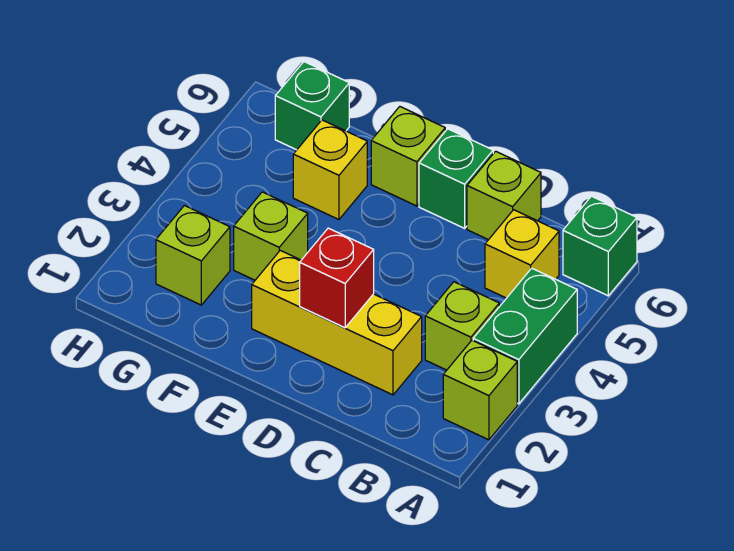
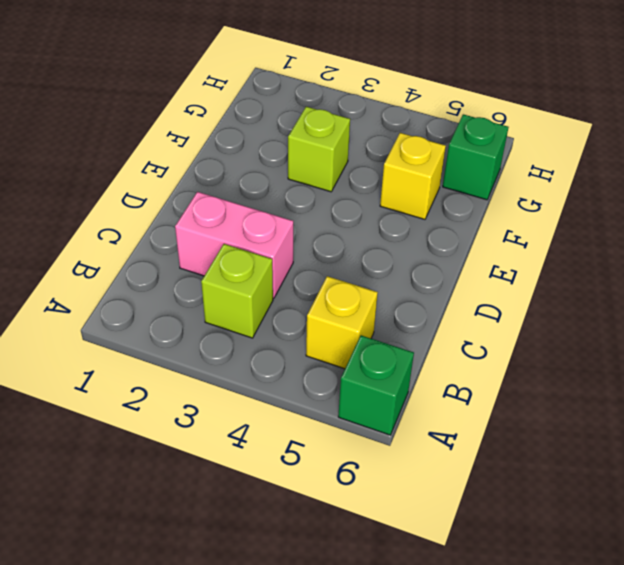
pink brick C2:C3 level 1 -> yellow brick C2:E2 level 1
none -> lime brick A2 level 1
none -> green brick A3:A4 level 1
none -> lime brick C6 level 1

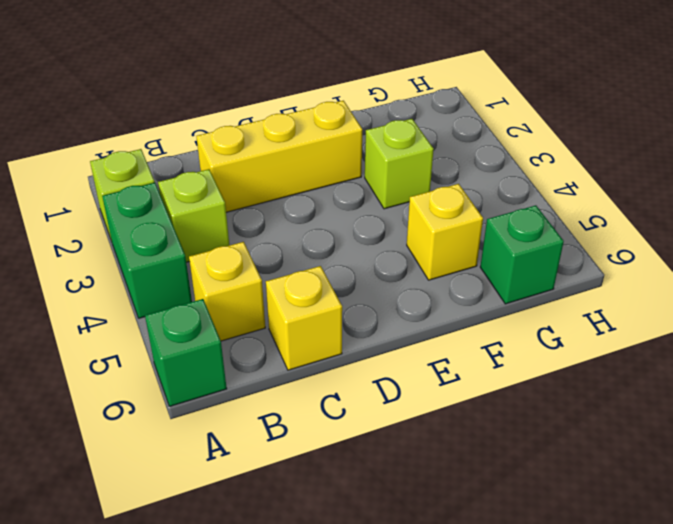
yellow brick C6 level 1 -> lime brick C6 level 1
none -> green brick D6 level 1
none -> lime brick E6 level 1
none -> lime brick G2 level 1

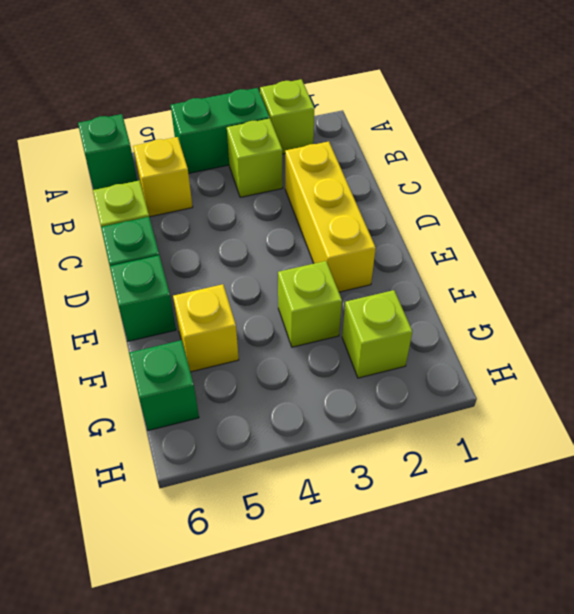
green brick E6 level 1 -> lime brick E6 level 1
none -> red brick D2 level 2

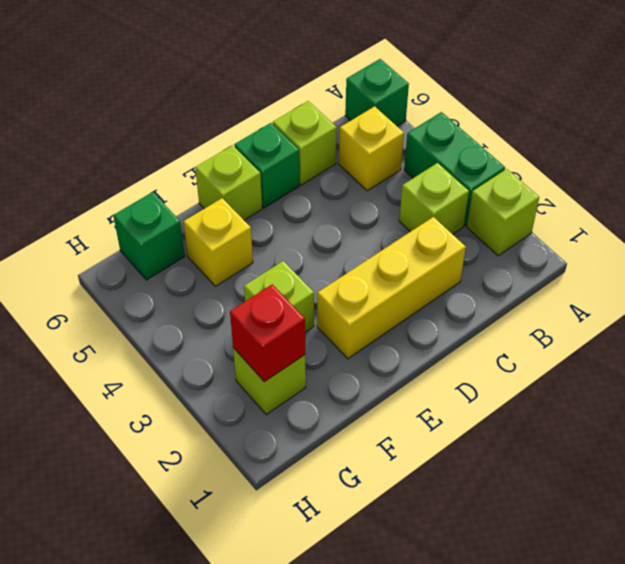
red brick G2 level 2 -> red brick D2 level 2

